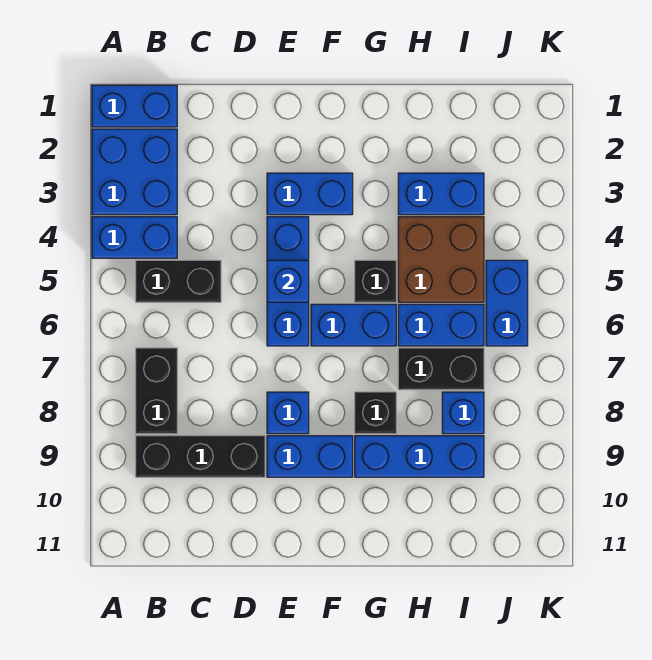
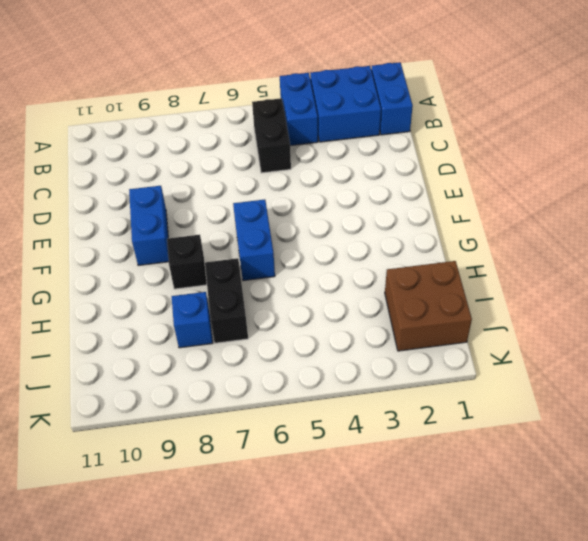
brown brick I1:J2 level 1 -> brown brick H4:I5 level 1
none -> black brick B7:B8 level 1
none -> black brick B9:D9 level 1
none -> blue brick E3:F3 level 1

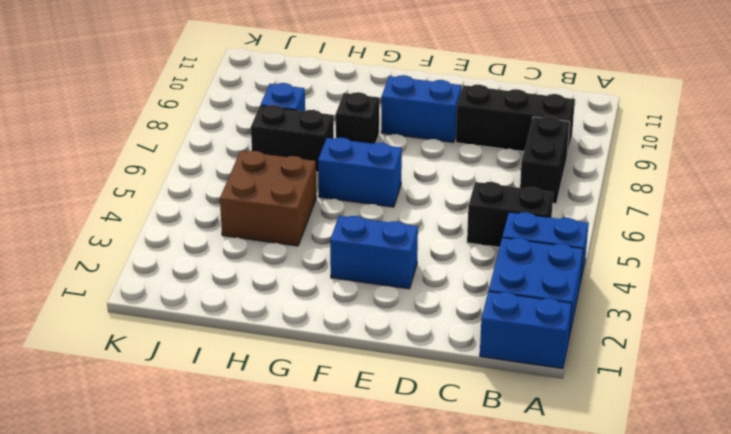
none -> blue brick E4:E6 level 1
none -> blue brick E8 level 1
none -> black brick G5 level 1

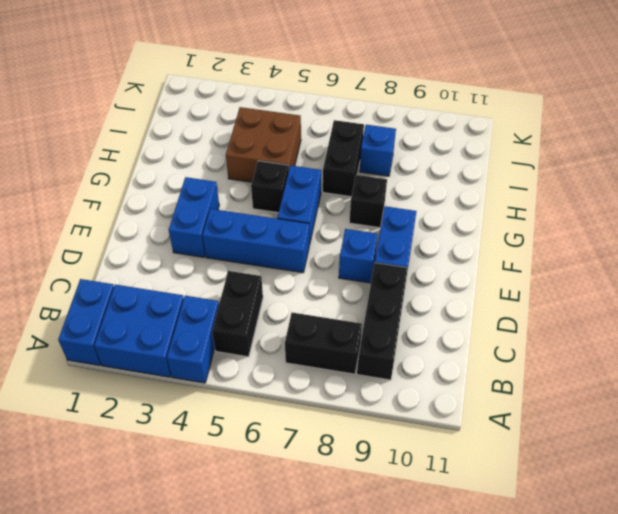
none -> blue brick G9:I9 level 1
none -> blue brick H3:I3 level 1
none -> blue brick H6:I6 level 1

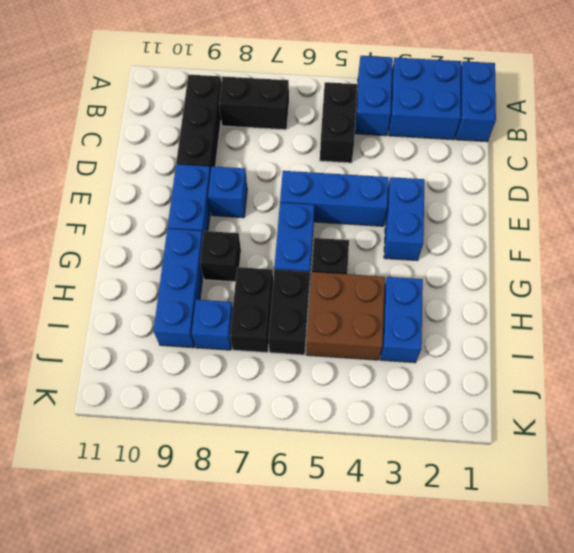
black brick H6:I6 level 1 -> blue brick H6:I6 level 1
none -> blue brick J5:J6 level 1
none -> blue brick E5 level 2

